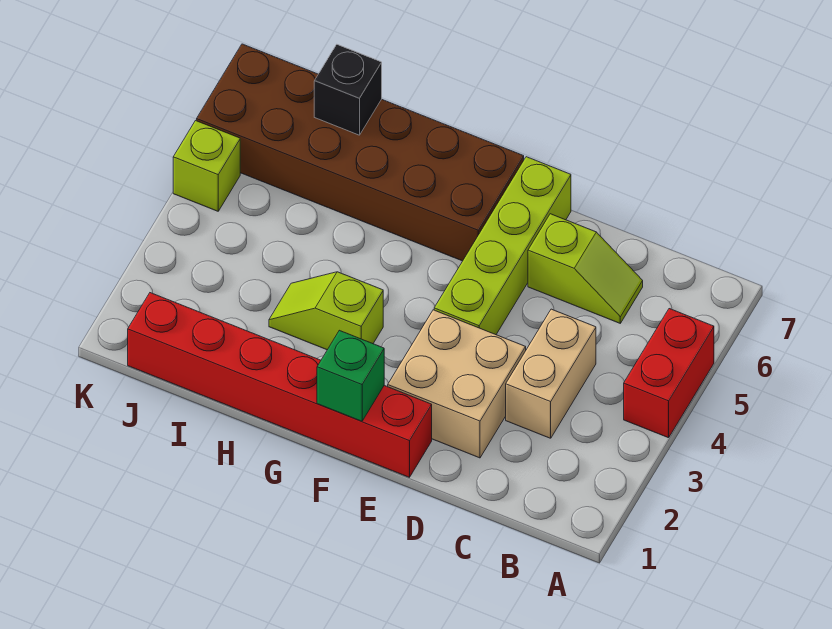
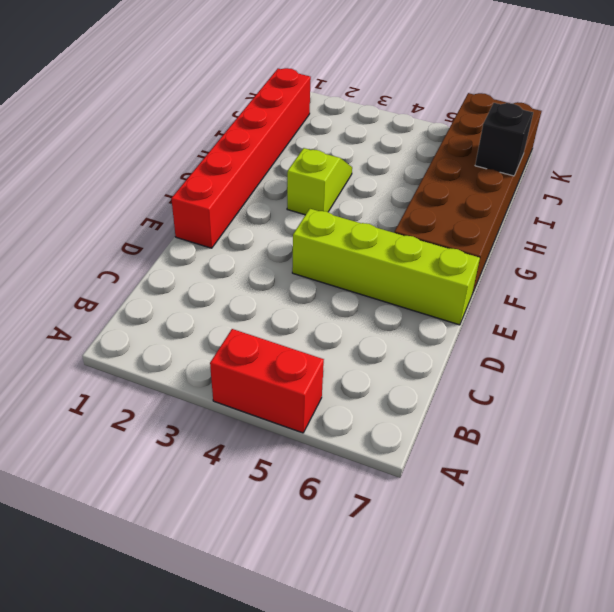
none -> tan brick C3:C4 level 1
none -> lime slope C6:D6 level 1 top D

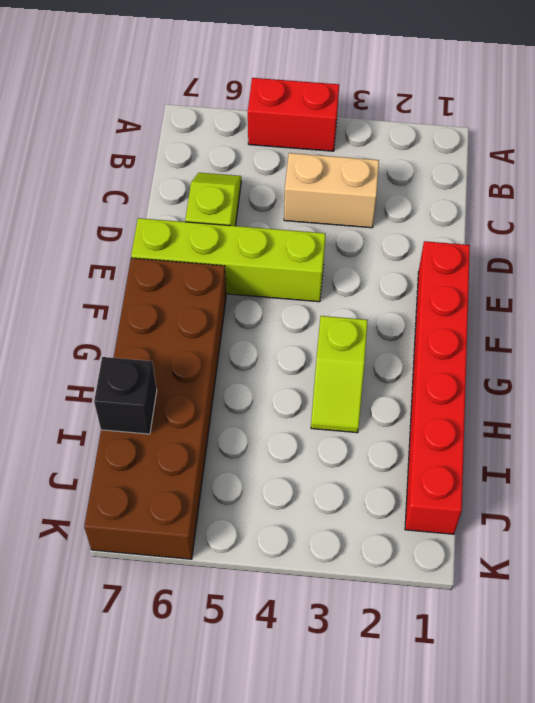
none -> tan brick D2:E3 level 1
none -> lime brick K5 level 1

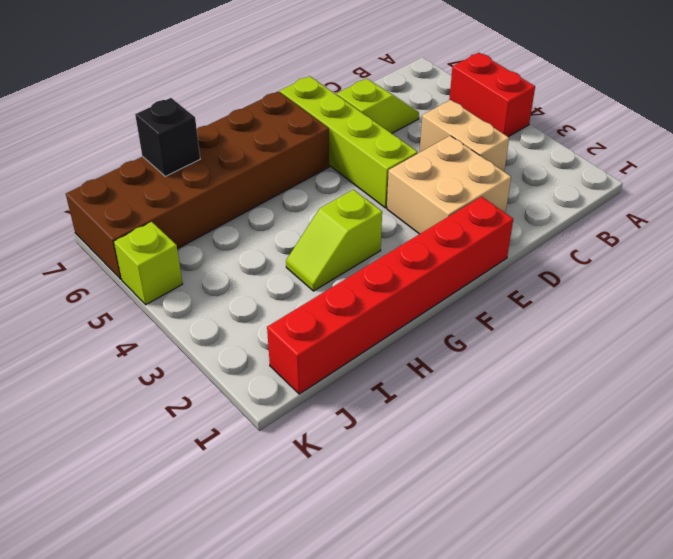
none -> green brick F1 level 2

